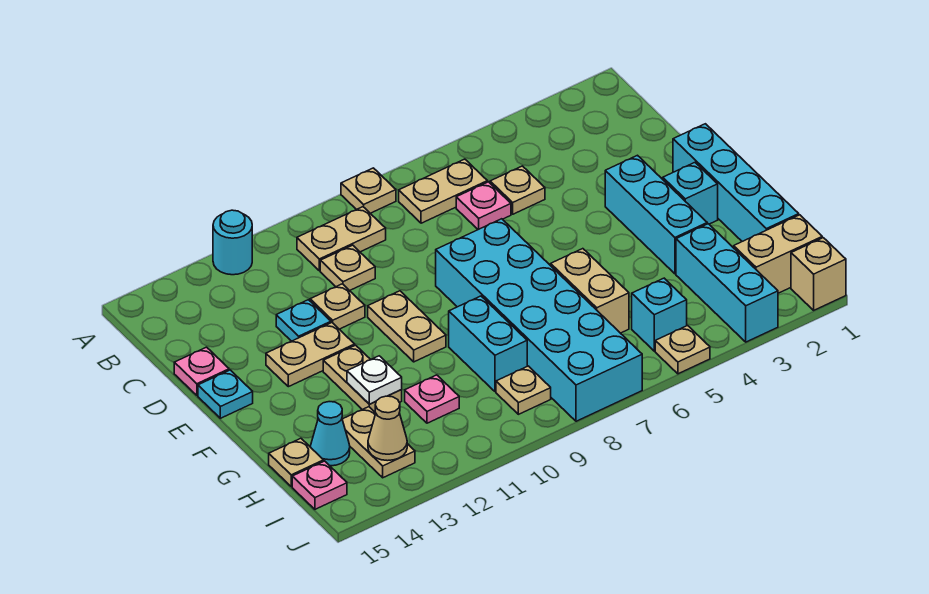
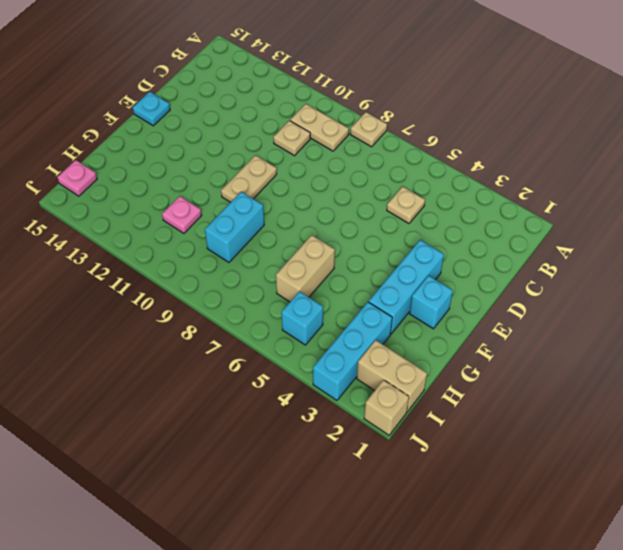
none -> cyan round brick A12 level 1
none -> tan plate B6:B7 level 1
none -> pink plate C6 level 1
none -> tan plate D11 level 1

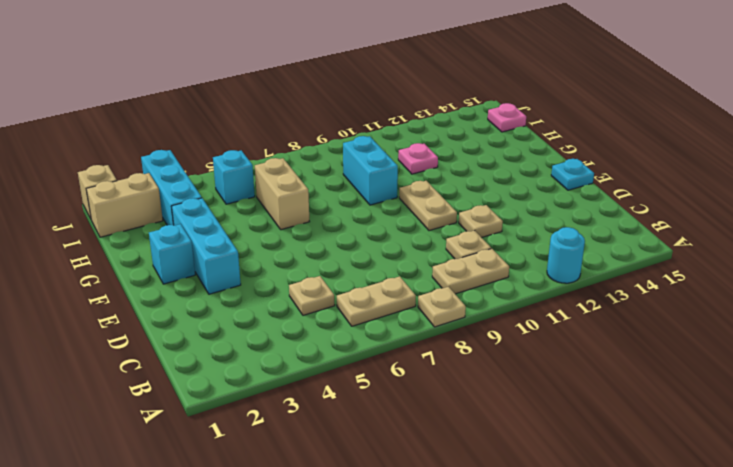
none -> pink plate C6 level 1
none -> cyan plate D12 level 1
none -> pink plate D15 level 1
none -> cyan brick E1:H1 level 1

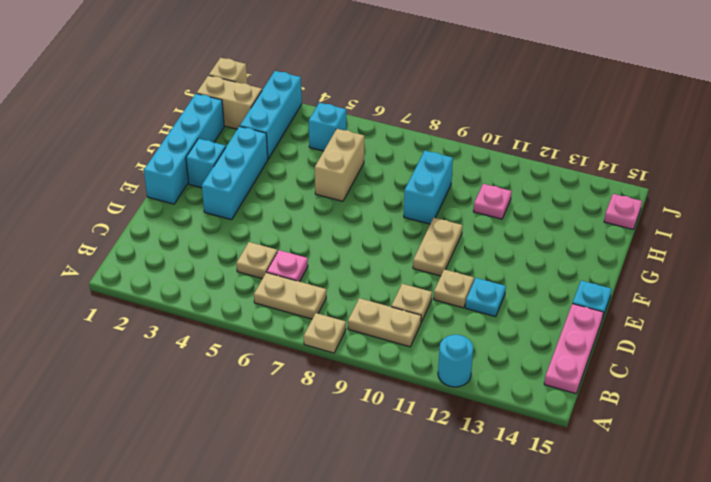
pink plate B15:D15 level 1 -> pink plate D15 level 1
none -> cyan brick E7:J8 level 1
none -> tan plate E12:E13 level 1
none -> tan plate F12:G12 level 1
none -> tan plate H13:I13 level 1

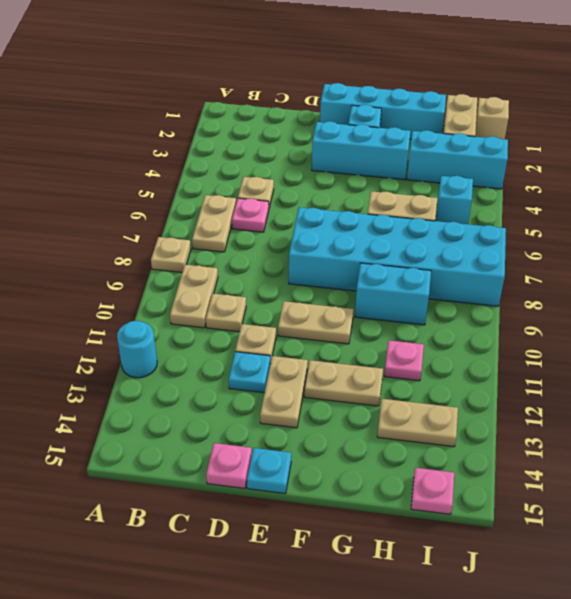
none -> cyan cone H14 level 1
none -> tan plate H15 level 1
none -> tan plate I9 level 1
none -> tan plate J5 level 1

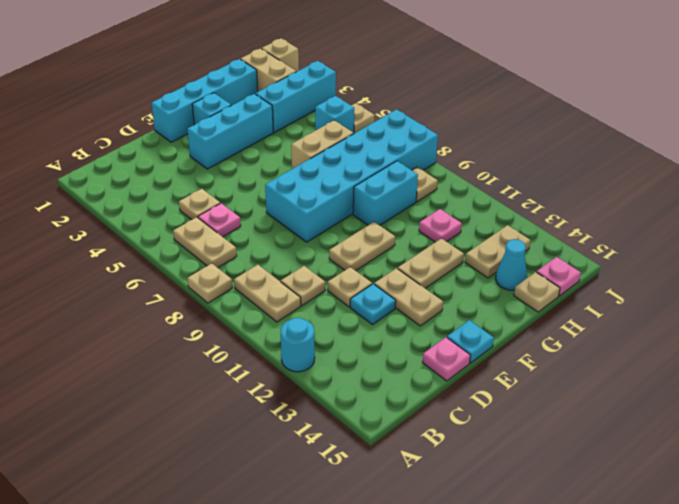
none -> white plate G12 level 2
none -> tan cone I13 level 2

